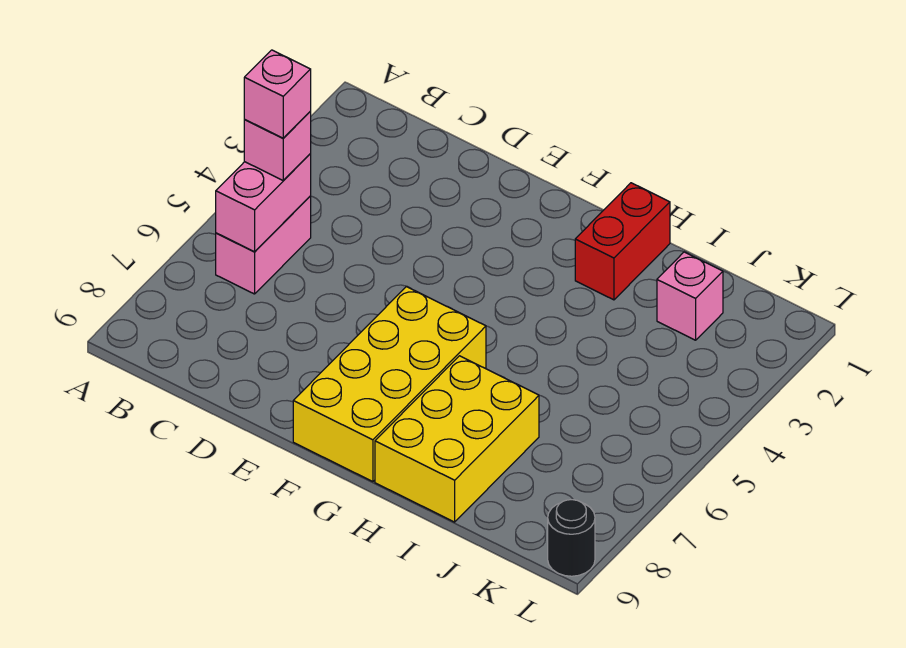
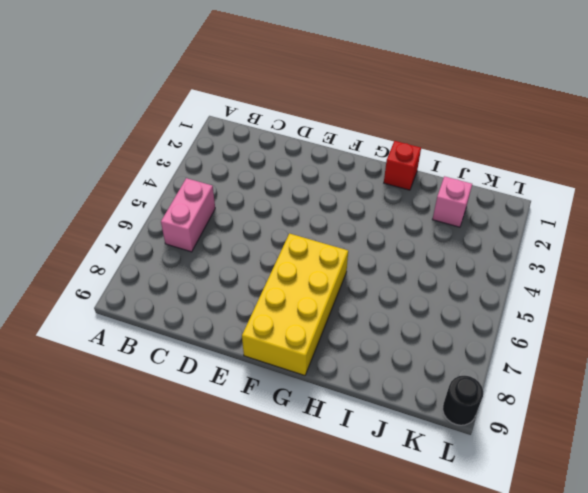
red brick H1 level 1 -> red brick H1:H2 level 1
none -> yellow brick H7:I9 level 1
none -> pink brick B5:B6 level 2

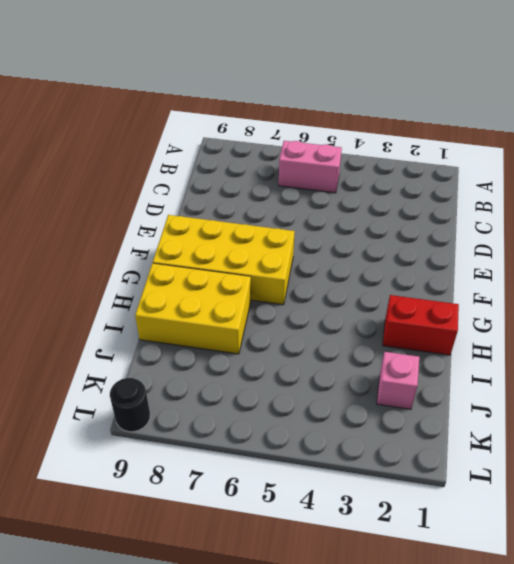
none -> pink brick B5:B6 level 2
none -> pink brick B5 level 3

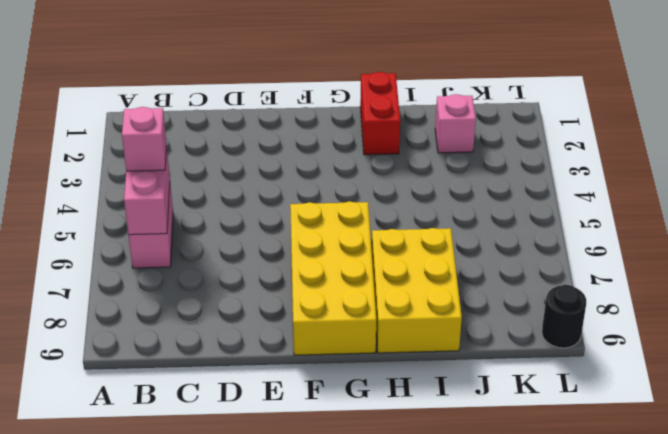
none -> pink brick B5 level 4

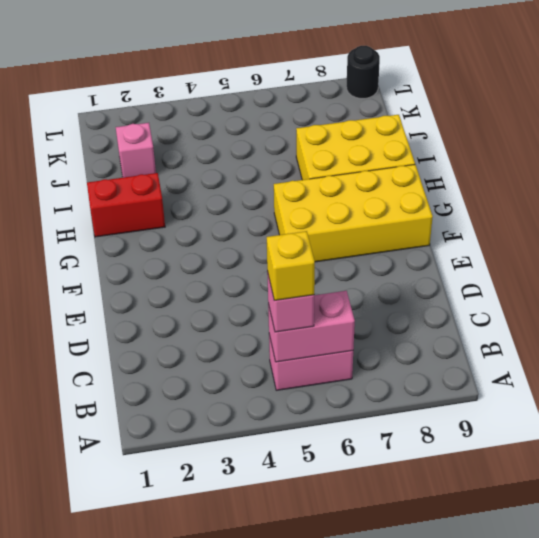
yellow brick B5 level 4 -> pink brick B5 level 4

